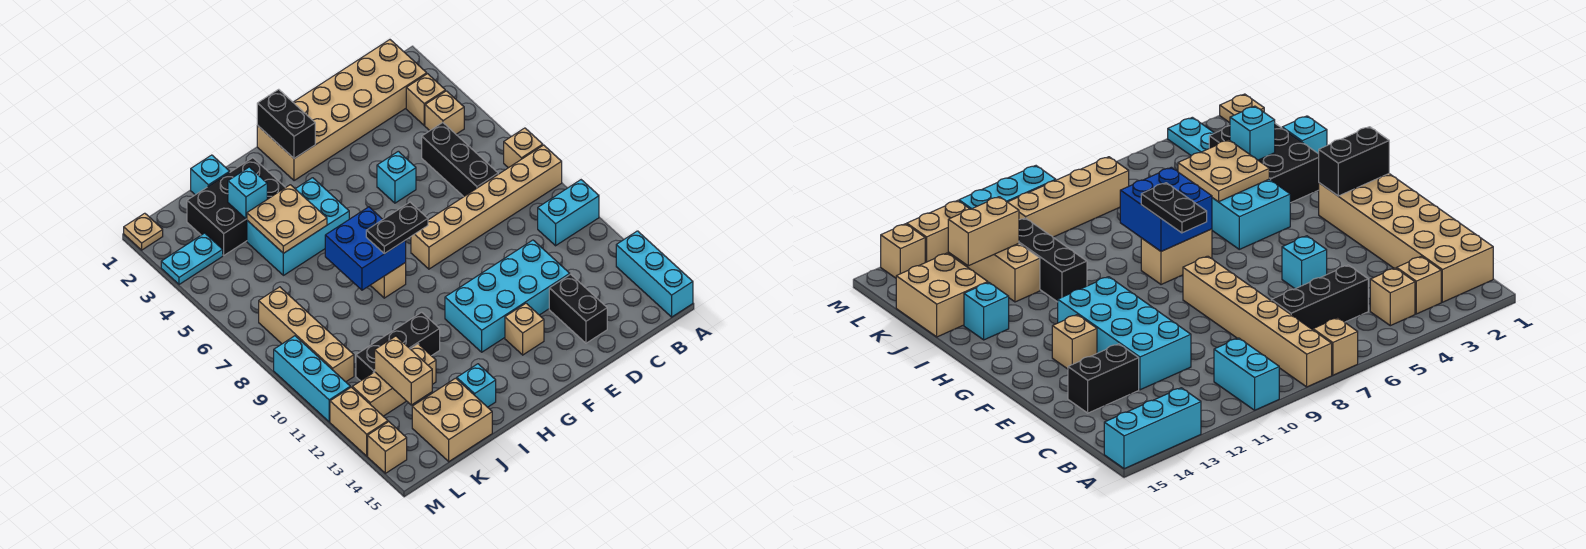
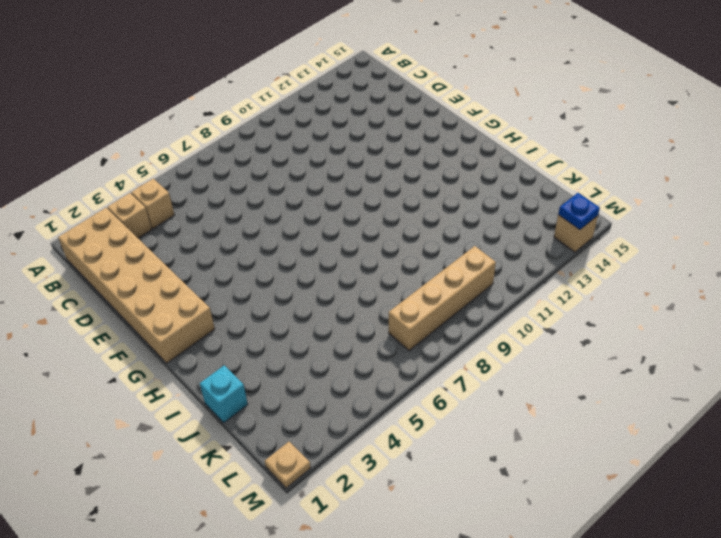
blue plate M14 level 2 -> none
none -> tan brick A7 level 1
none -> tan brick A8:F8 level 1
none -> cyan brick A10:B10 level 1
none -> cyan brick A13:A15 level 1

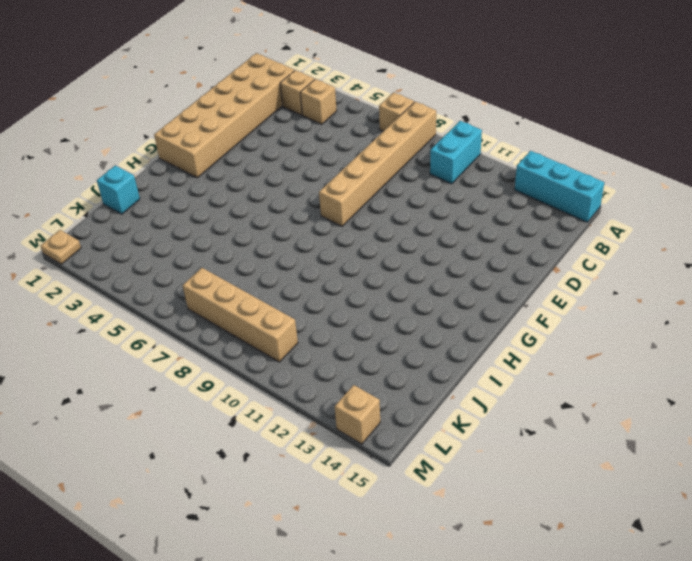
none -> black brick C5:C7 level 1
none -> cyan brick D11:G12 level 1
none -> black brick D13:D14 level 1
none -> cyan brick E5 level 1

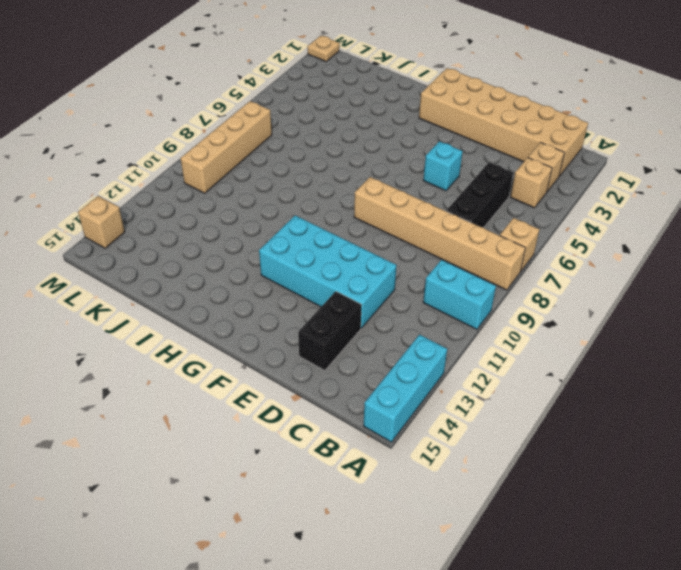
none -> tan brick F13 level 1
none -> cyan brick H4:J5 level 1
none -> tan brick H7:H8 level 1
none -> black brick I2:K3 level 1

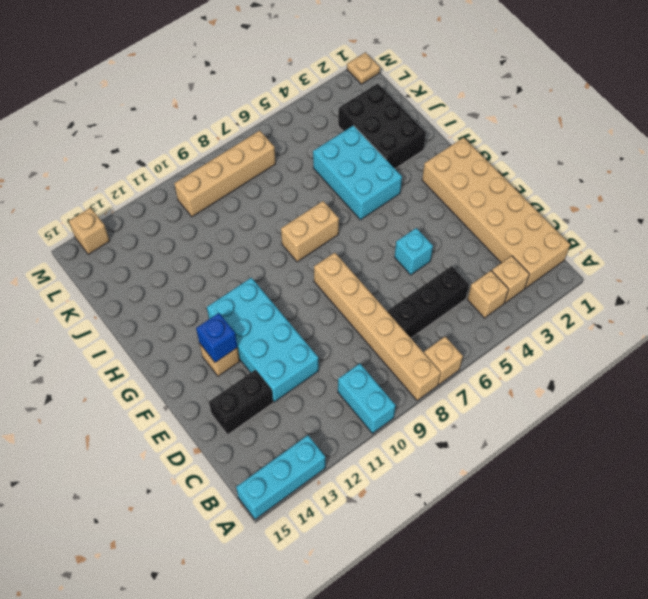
blue brick F13 level 2 -> none
none -> black brick I11:K11 level 1
none -> cyan brick I14 level 1
none -> cyan brick J1 level 1
none -> tan brick J12:L12 level 1

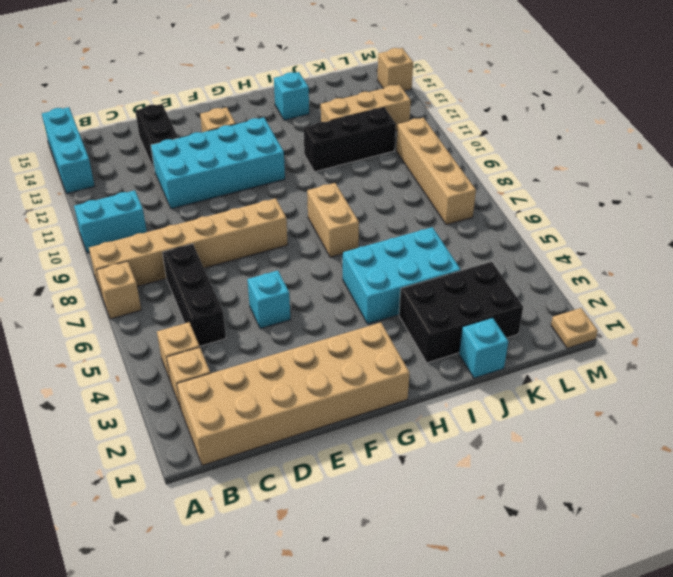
none -> tan brick J14:K15 level 1
none -> cyan plate L3:M3 level 1
none -> cyan brick M9:M11 level 1
none -> tan brick M12:M13 level 1

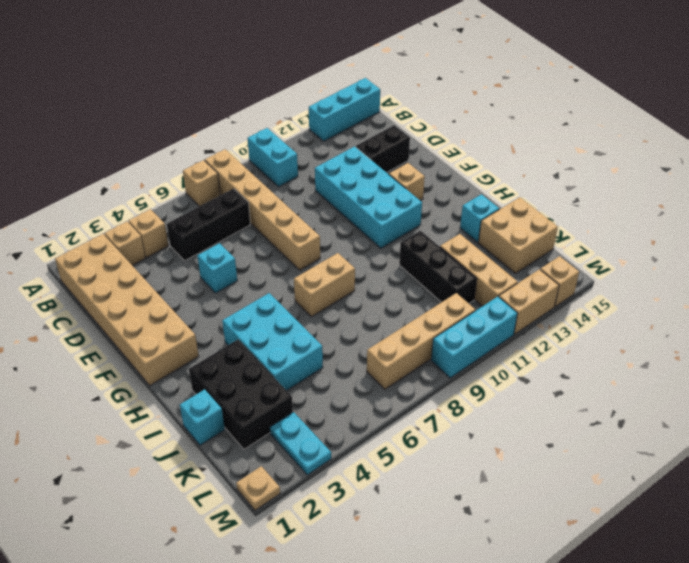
none -> black brick G1:G2 level 2
none -> blue brick H7:I8 level 2
none -> tan plate I4:J5 level 2
none -> cyan brick J3 level 2

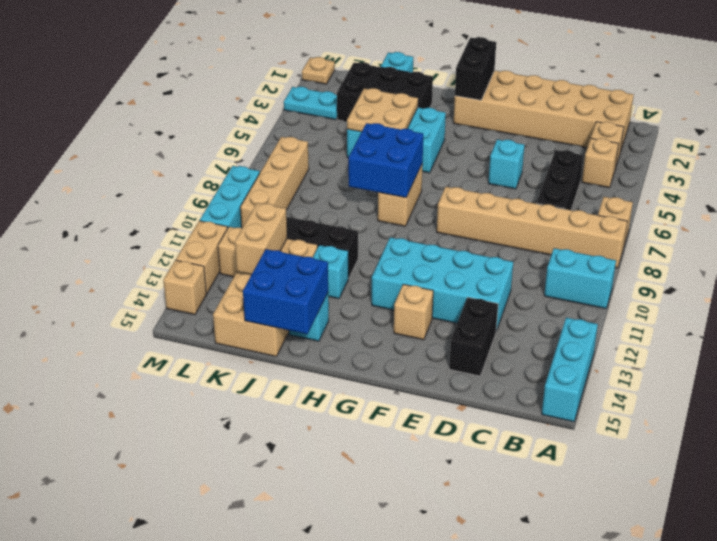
cyan brick I12 level 1 -> cyan brick J3 level 2
blue brick I14:J15 level 2 -> none
none -> black plate G8:H8 level 3

